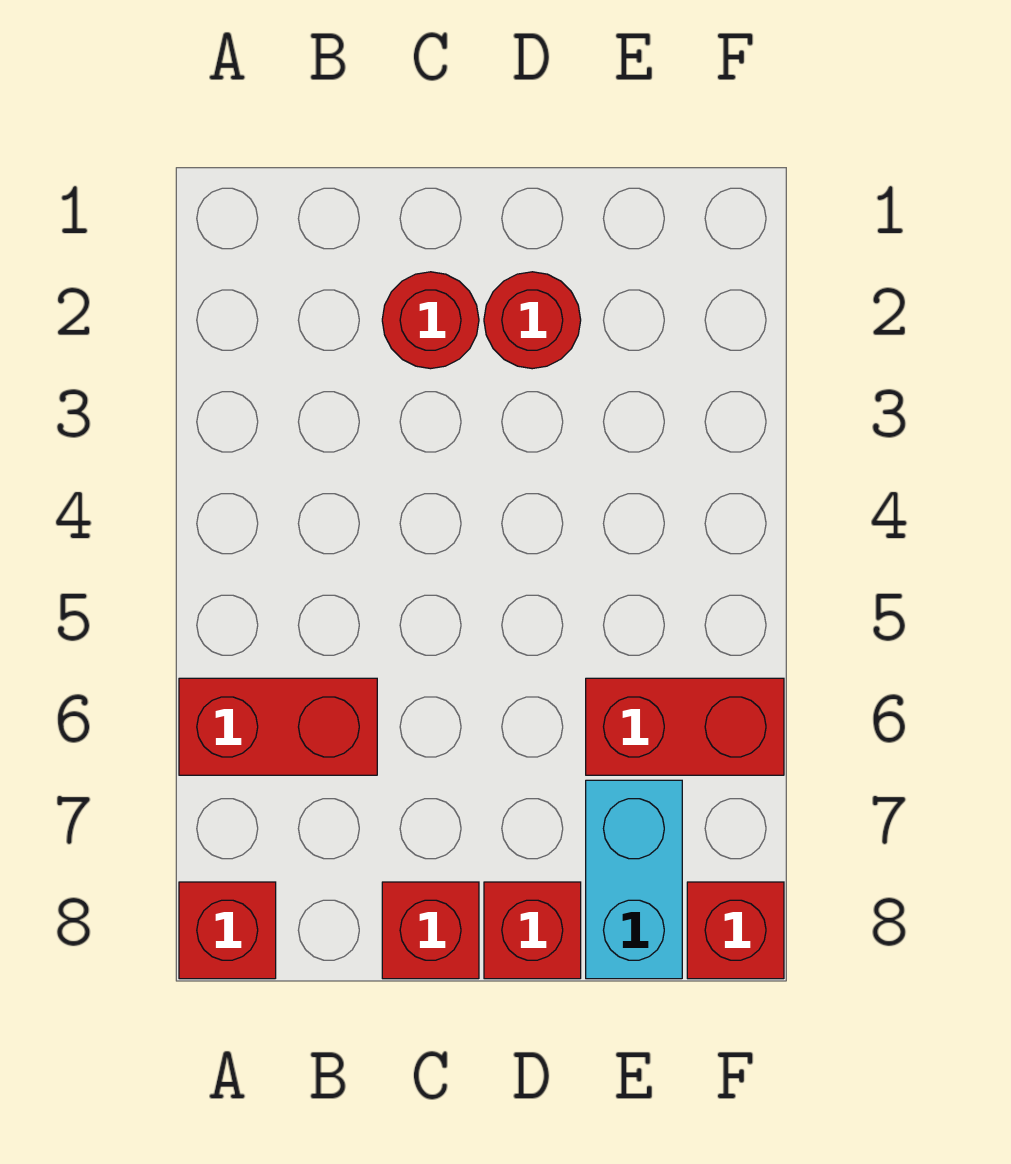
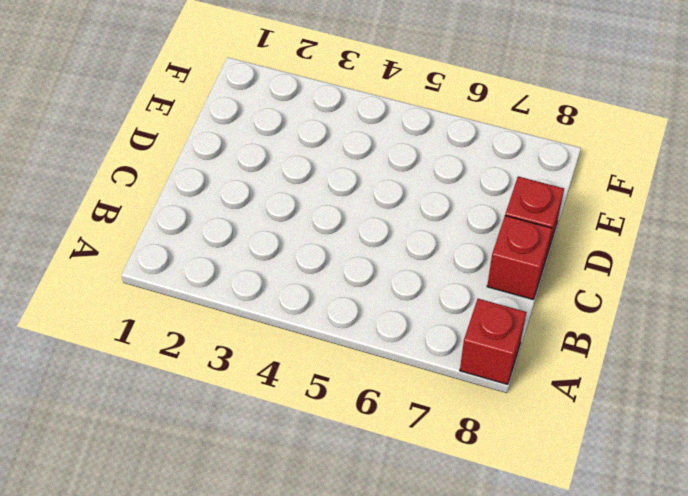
none -> red brick A6:B6 level 1
none -> red round brick C2 level 1

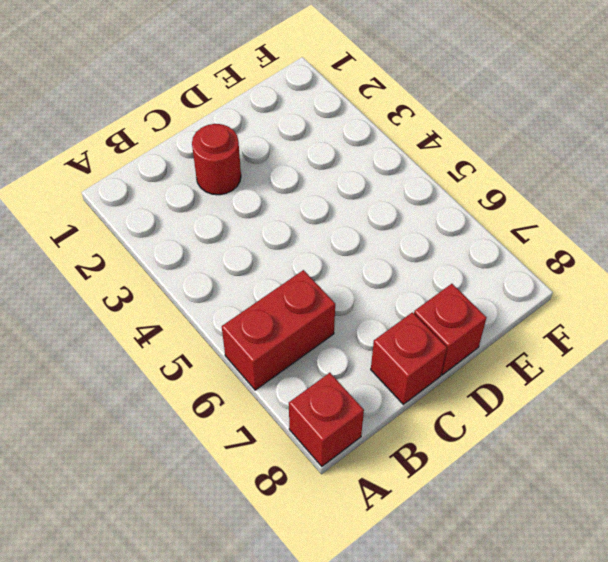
none -> red round brick D2 level 1
none -> red brick E6:F6 level 1

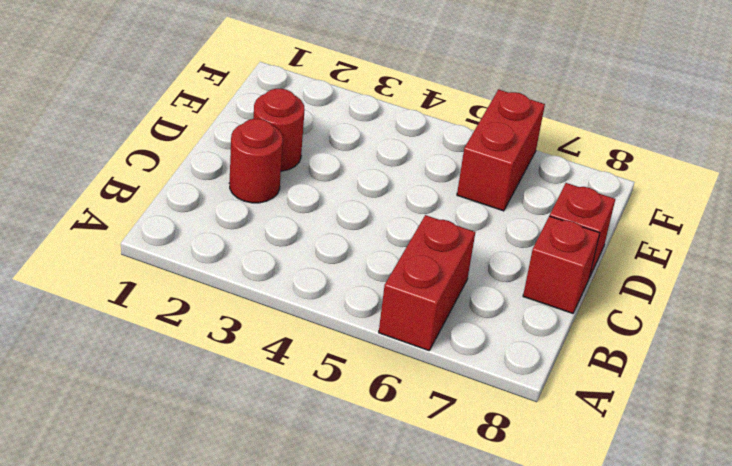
none -> red brick A8 level 1
none -> cyan brick E7:E8 level 1

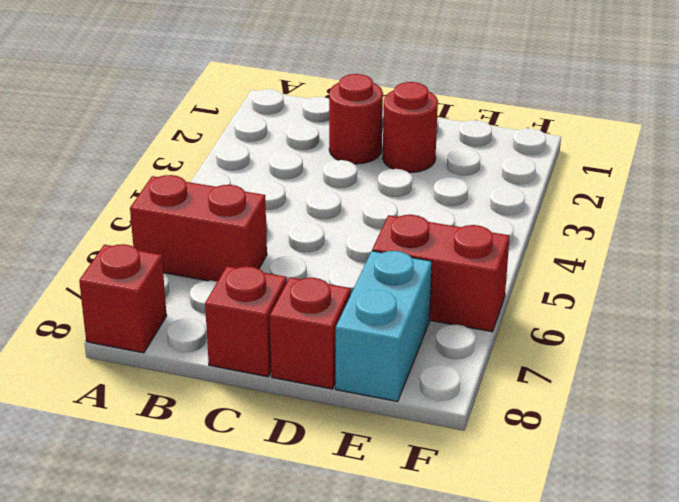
none -> red brick F8 level 1

